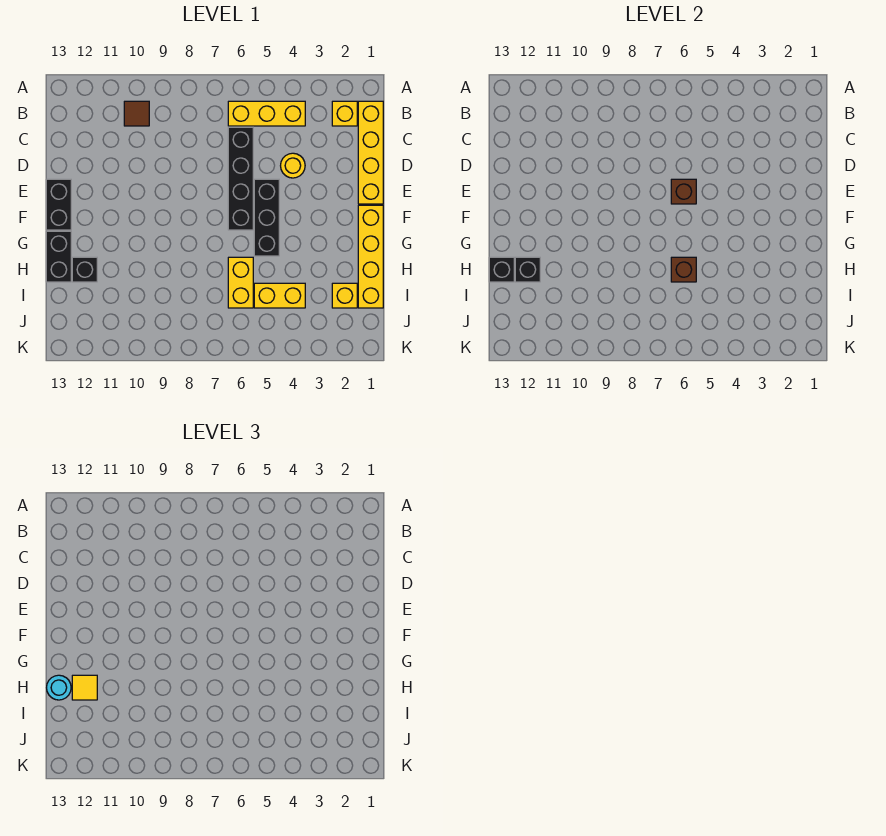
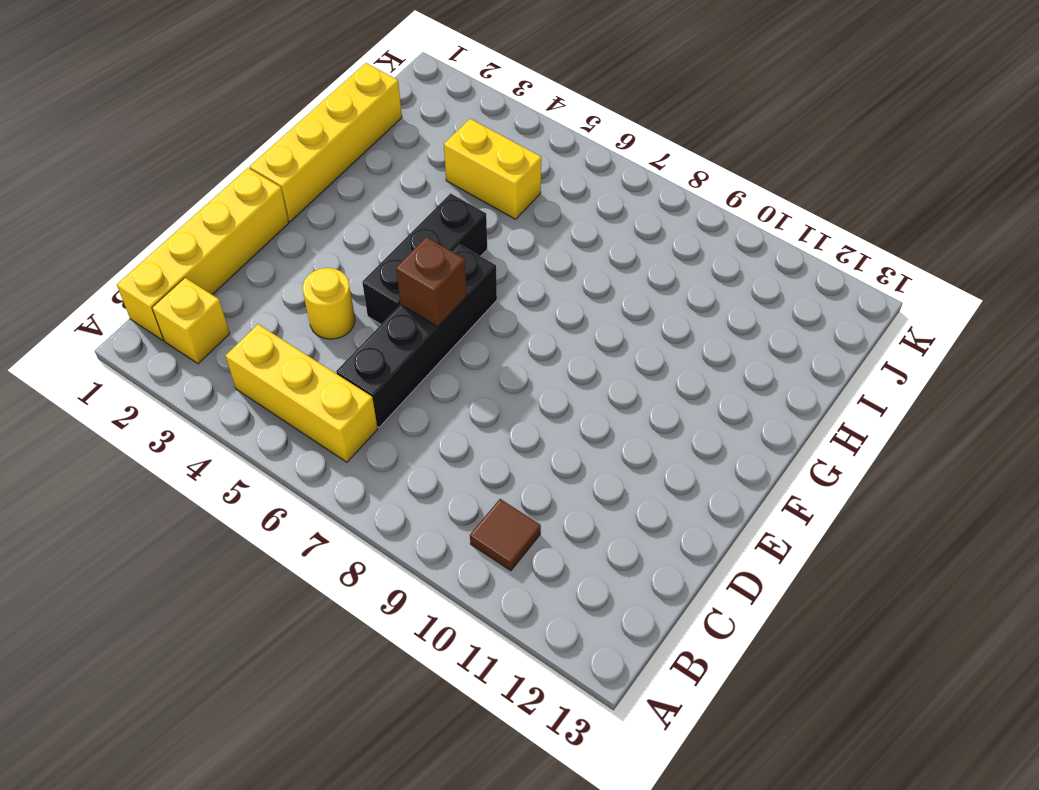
none -> black brick E13:F13 level 1
none -> black brick G13:H13 level 1
none -> yellow brick H6:I6 level 1

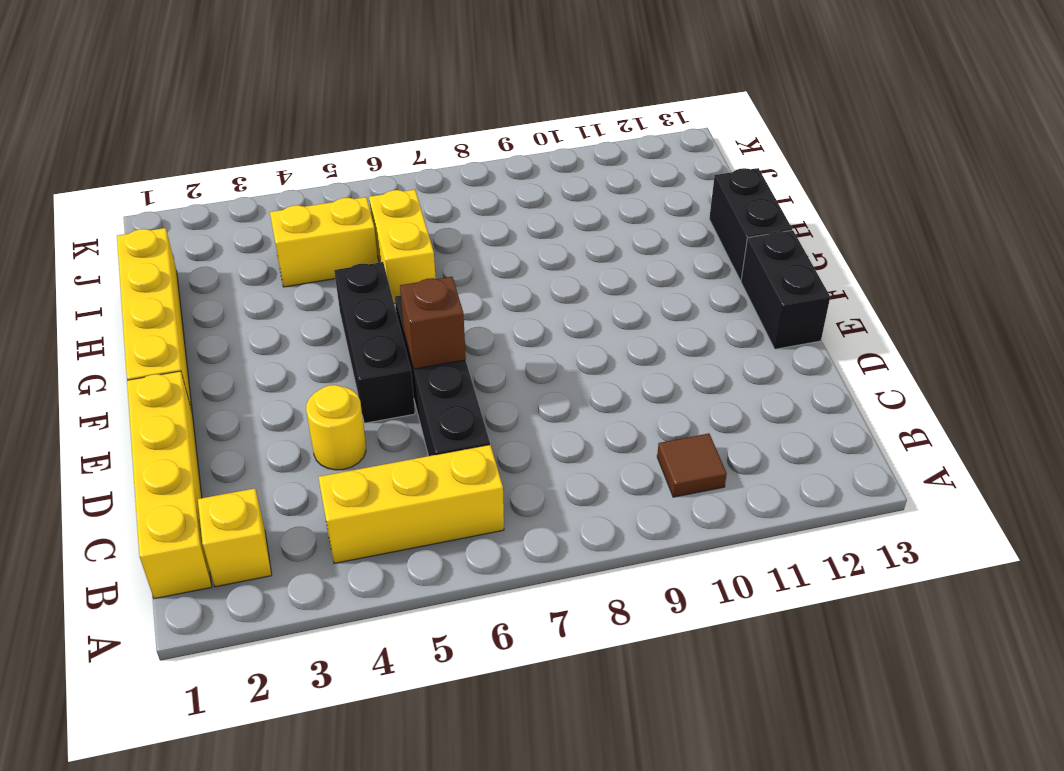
none -> black brick H12 level 1
none -> yellow brick I2 level 1
none -> brown brick H6 level 2

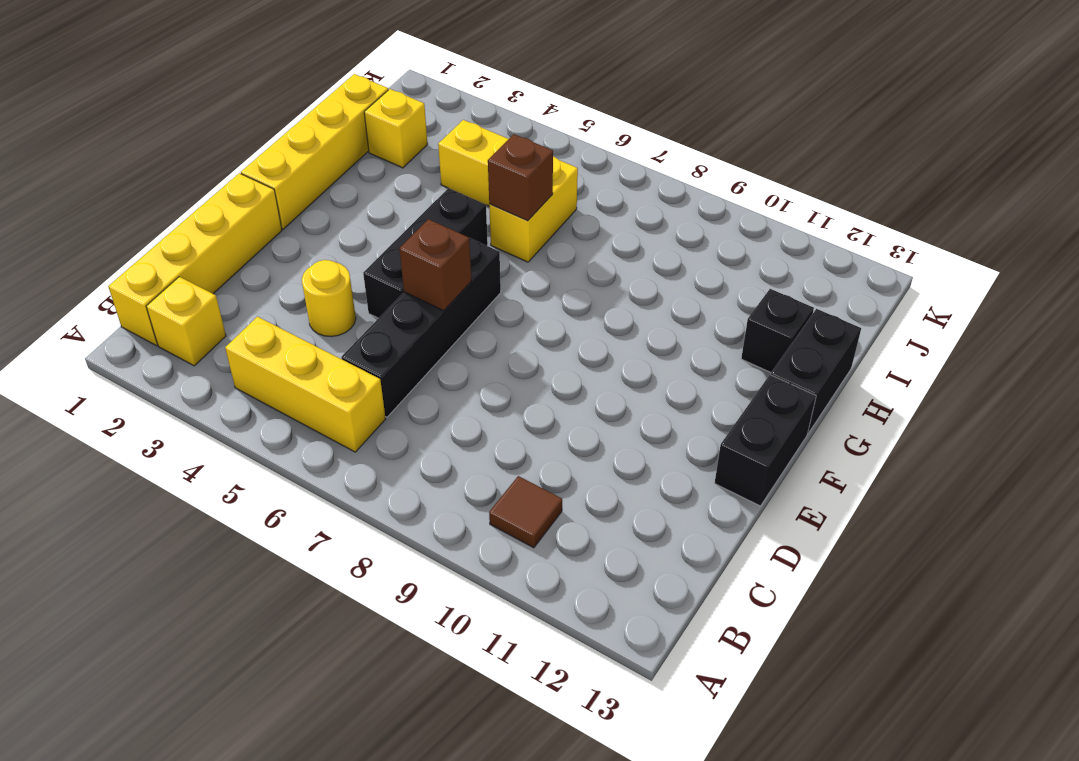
none -> black brick H12 level 2
none -> black brick H13 level 2
none -> yellow tile H12 level 3

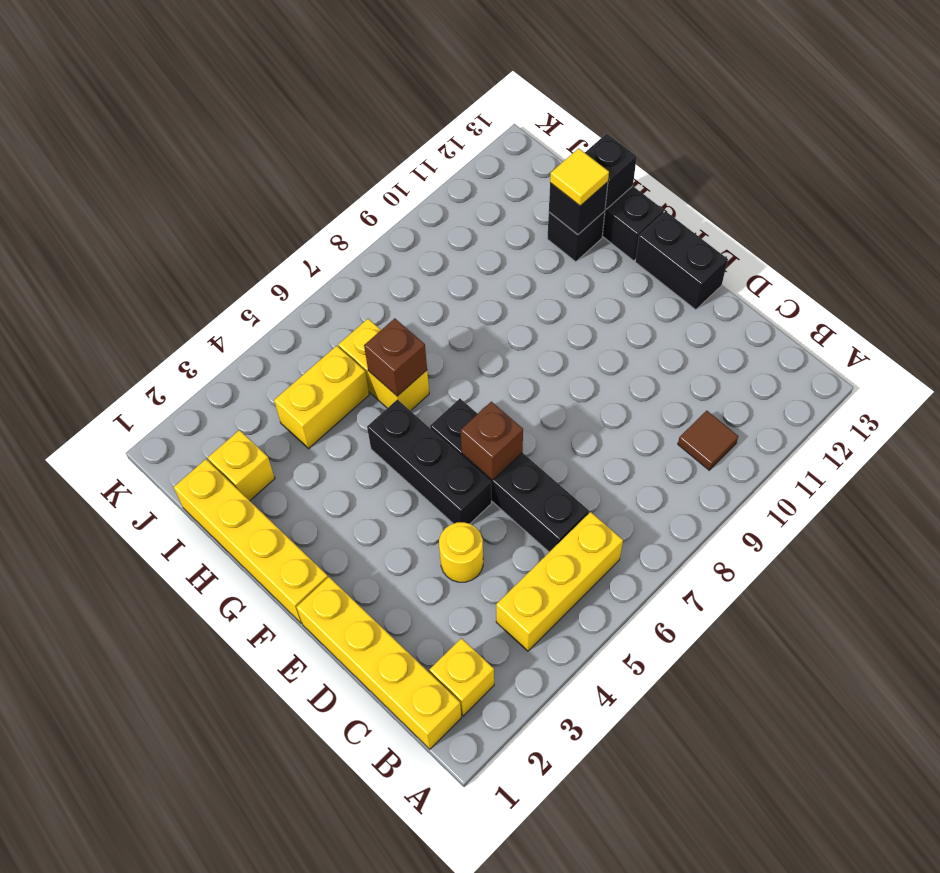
none -> cyan round brick H13 level 3

